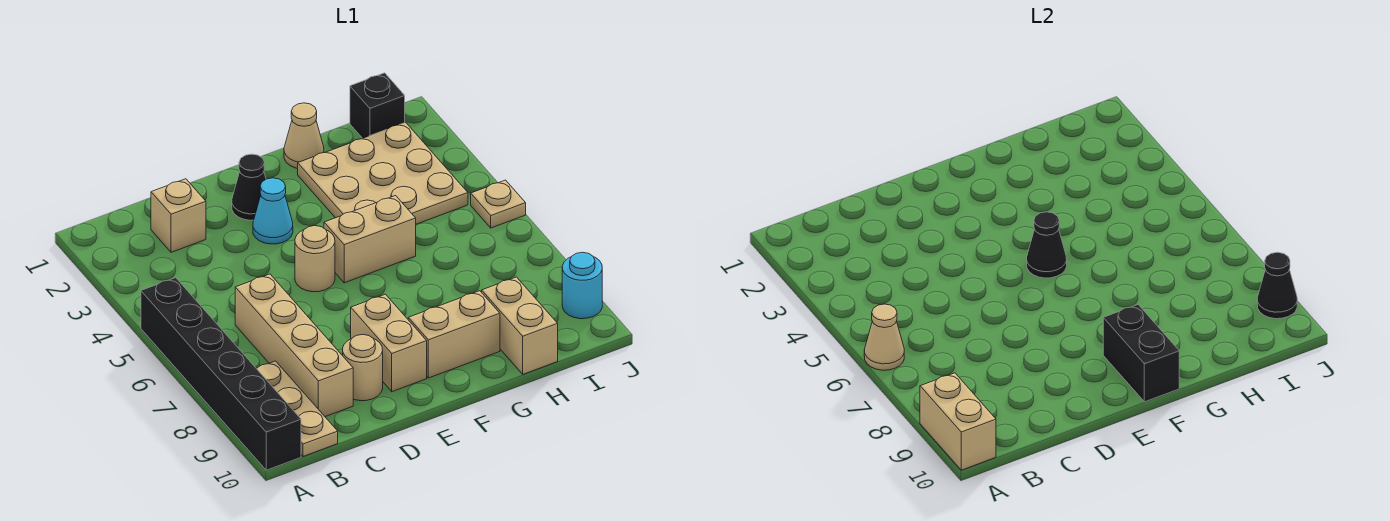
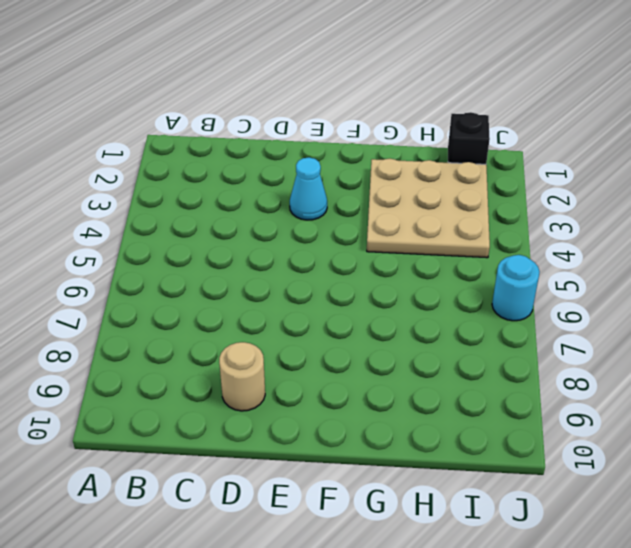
cyan round brick J6 level 1 -> cyan round brick J9 level 1
none -> black brick A5:A10 level 1
none -> tan plate B8:B10 level 1
none -> tan brick C2 level 1

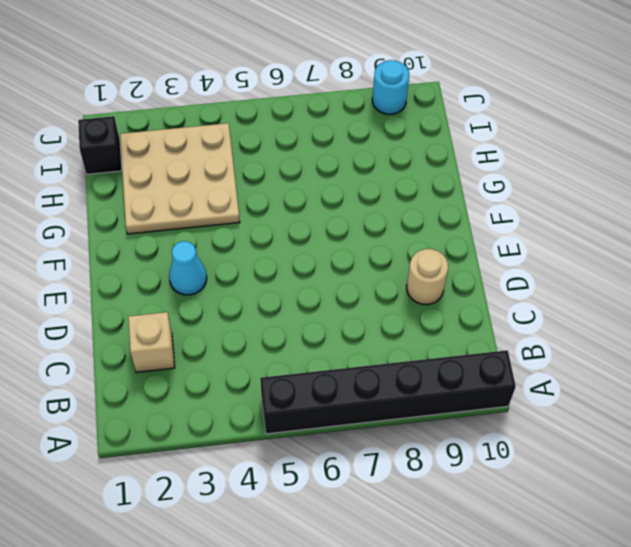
none -> tan plate B8:B10 level 1
none -> tan brick C6:C9 level 1
none -> black cone E2 level 1

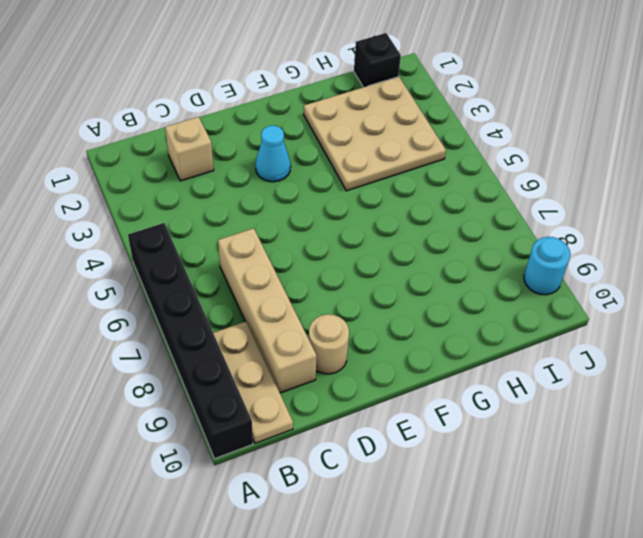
none -> black cone E2 level 1
none -> tan round brick E5 level 1
none -> tan brick E8:E9 level 1

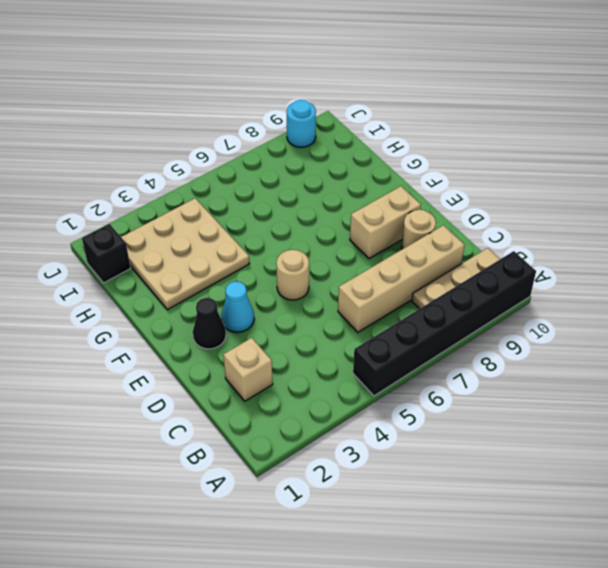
none -> tan brick F5:G5 level 1
none -> tan brick F9:G9 level 1
none -> tan cone G1 level 1

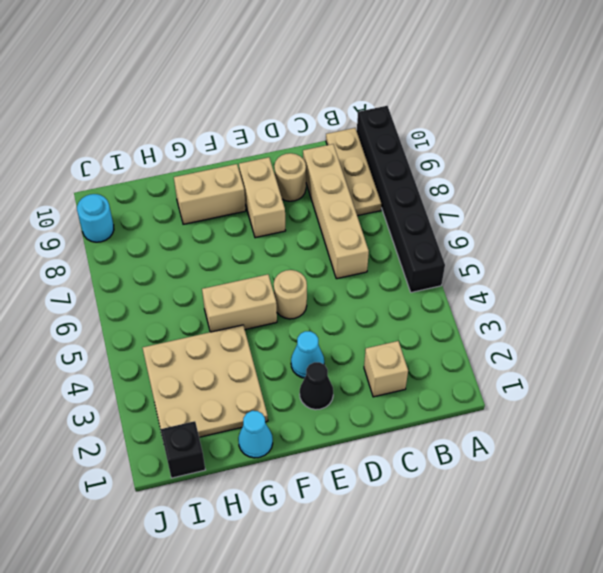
cyan cone G1 level 1 -> tan cone G1 level 1
none -> tan brick H9:H10 level 1
none -> tan plate J5 level 1
none -> tan cone A6 level 2

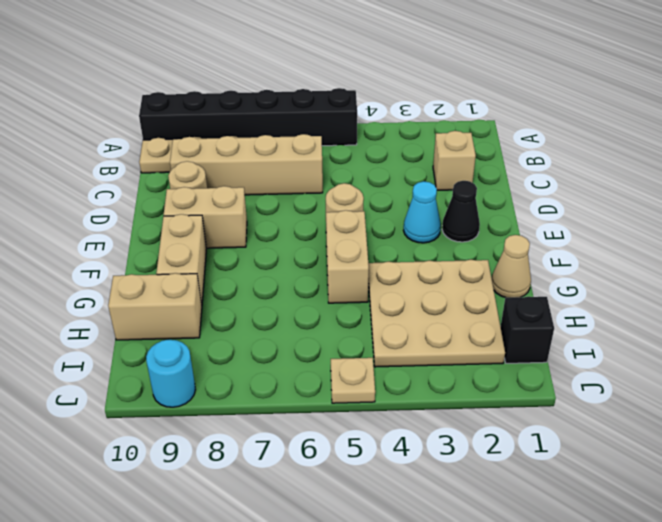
none -> tan cone A6 level 2
none -> tan brick A9:A10 level 2
none -> black cone F5 level 2

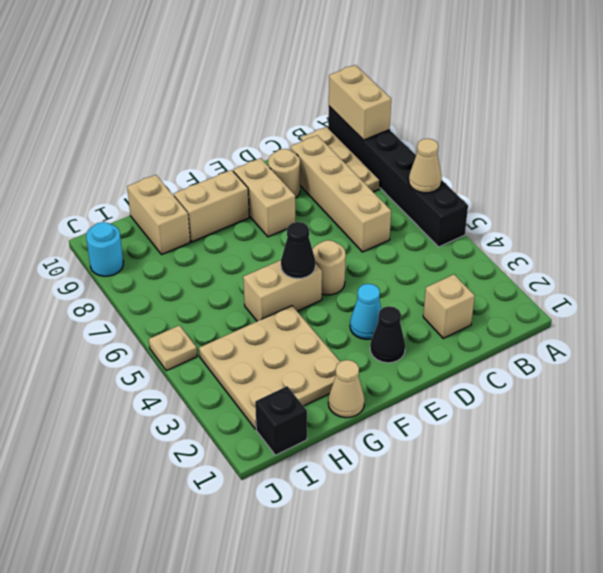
none -> black brick F9:F10 level 2
none -> black cone J9 level 2

